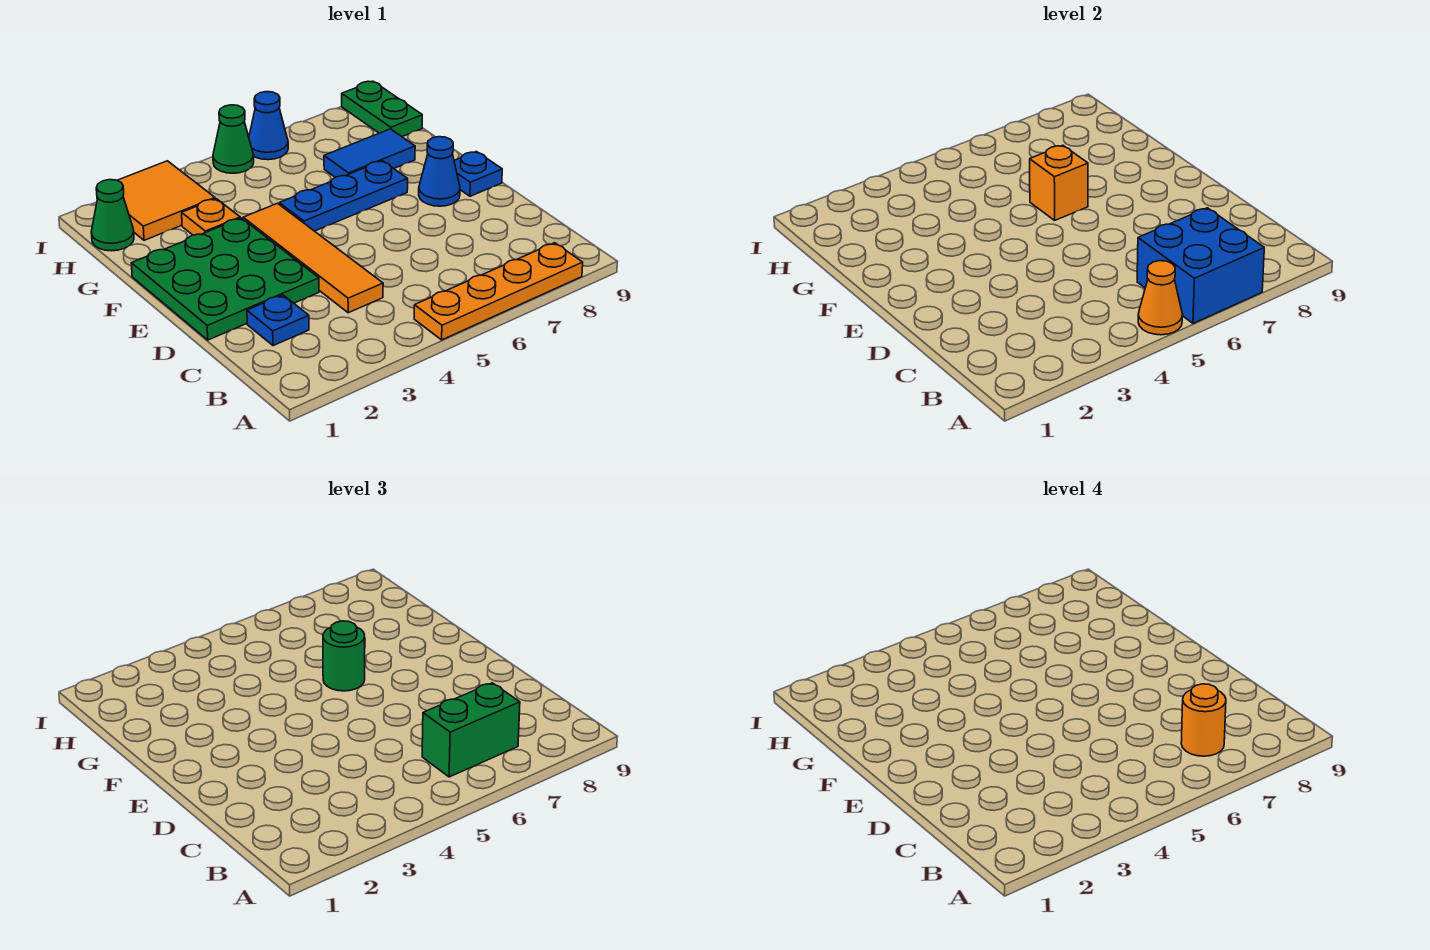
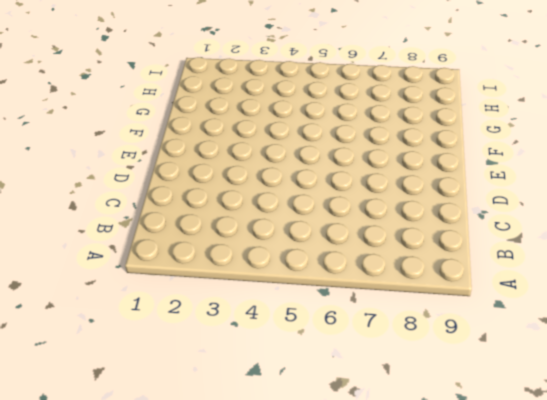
none -> orange plate A5:A8 level 1
none -> blue plate C2 level 1
none -> orange tile C4:F4 level 1

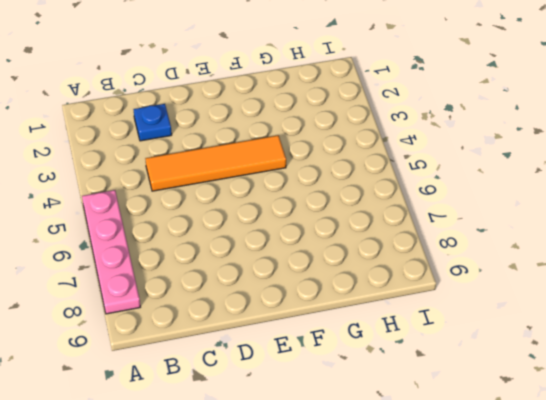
pink plate A5:A8 level 1 -> orange plate A5:A8 level 1
none -> green plate D1:F3 level 1
none -> blue cone E8 level 1
none -> blue plate E9 level 1

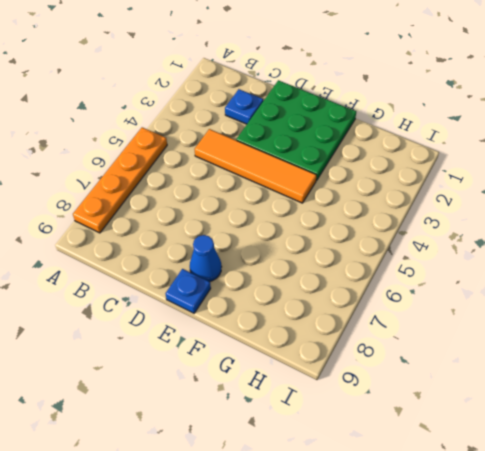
none -> blue plate F5:F7 level 1
none -> orange plate G3 level 1
none -> blue tile G7:G8 level 1

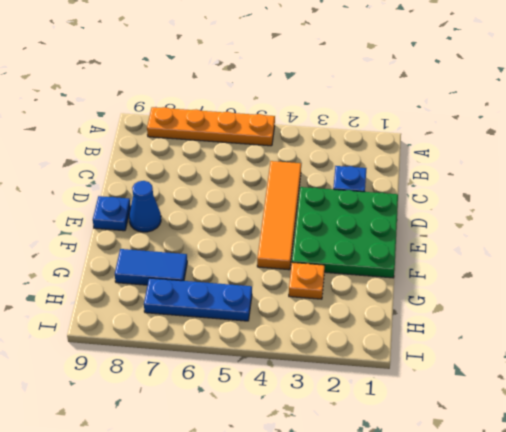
blue plate H5:H7 level 1 -> blue plate F5:F7 level 1
none -> green cone H1 level 1
none -> orange tile H2:I3 level 1
none -> green plate H9:I9 level 1

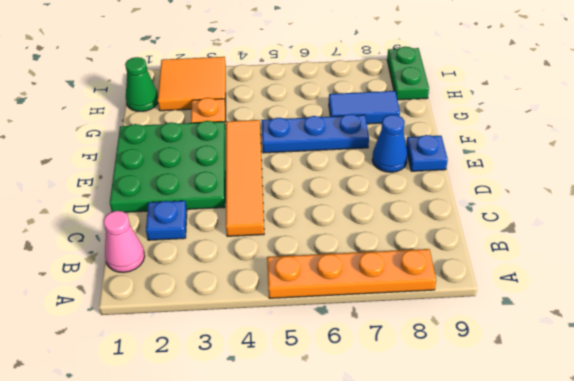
pink cone B1 level 1 -> none
none -> green cone I5 level 1
none -> blue cone I6 level 1
none -> orange cone A5 level 2

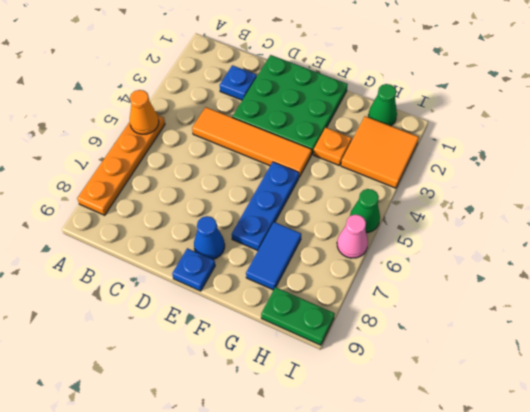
pink cone I6 level 1 -> blue cone I6 level 1
none -> blue brick A6:B7 level 2
none -> orange brick F6 level 2
none -> green brick B6:B7 level 3

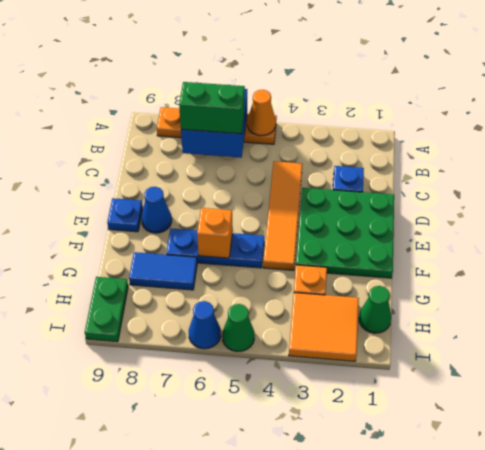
none -> green round brick F6 level 3
none -> orange round brick B7 level 4

